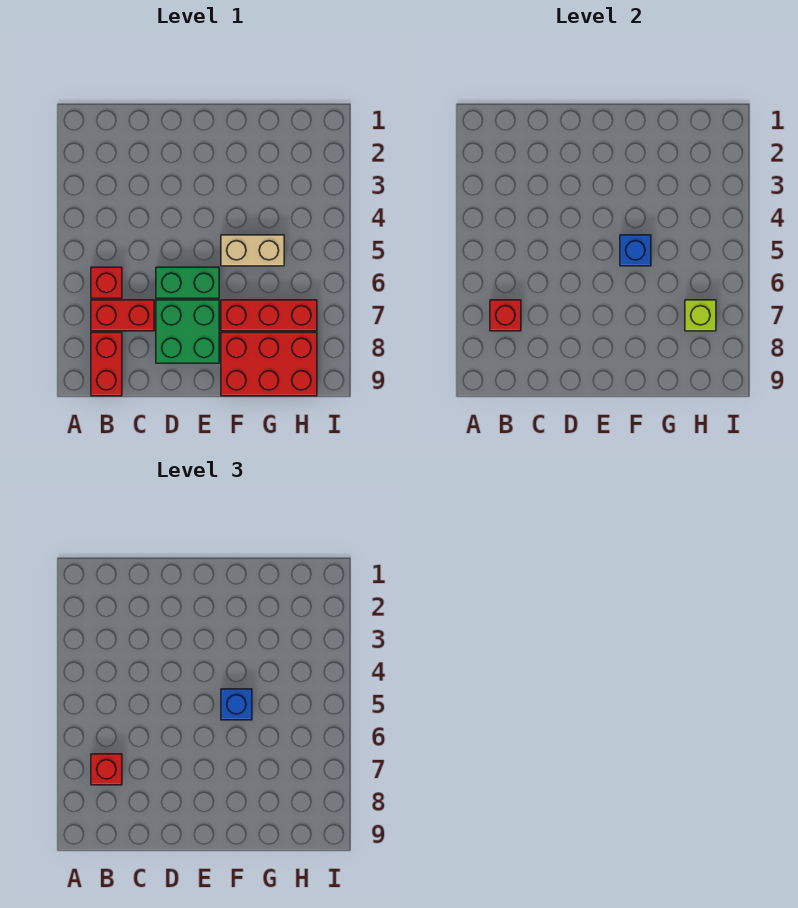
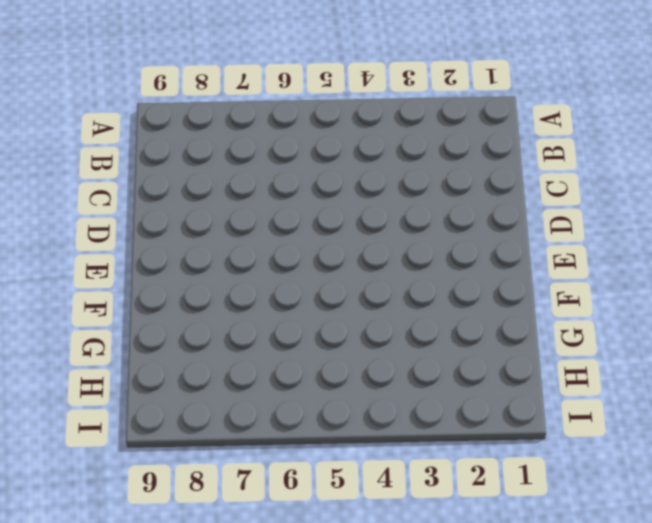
none -> red brick B6 level 1
none -> red brick B7:C7 level 1
none -> red brick B8:B9 level 1

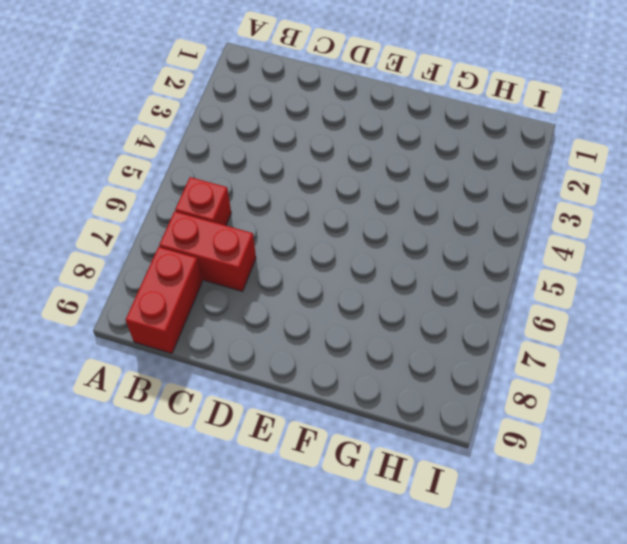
none -> green brick D6:E6 level 1
none -> green brick D7:E8 level 1
none -> tan brick F5:G5 level 1

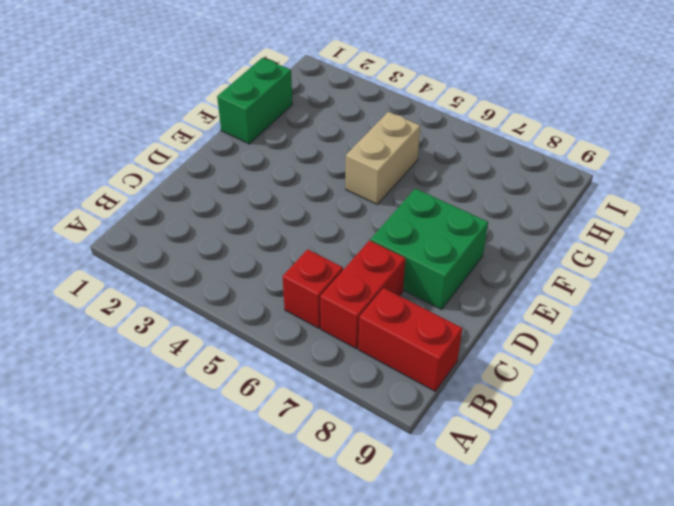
green brick F1:G1 level 1 -> green brick D6:E6 level 1
none -> red brick F7:H7 level 1
none -> red brick F8:H9 level 1
none -> red brick B7 level 2

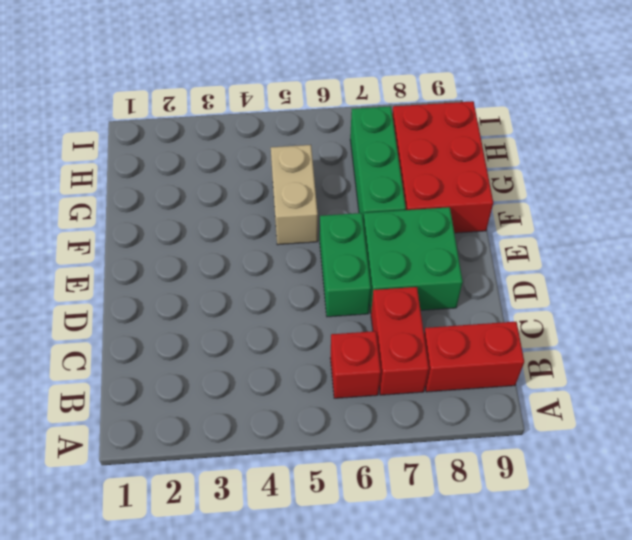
green brick F7:H7 level 1 -> red brick F7:H7 level 1
none -> red brick B7 level 2
none -> blue brick F5 level 2
none -> lime brick H7 level 2

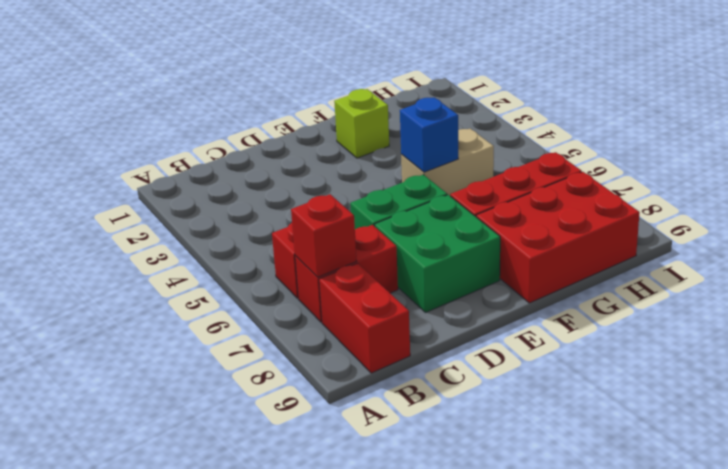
lime brick F2 level 1 -> lime brick H7 level 2
none -> red brick B7 level 3
none -> blue brick F5 level 3

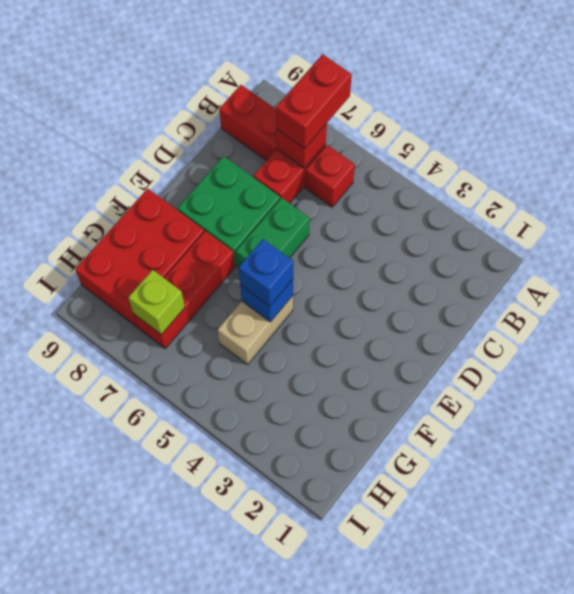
red brick A7:B7 level 3 -> red brick B7 level 3

